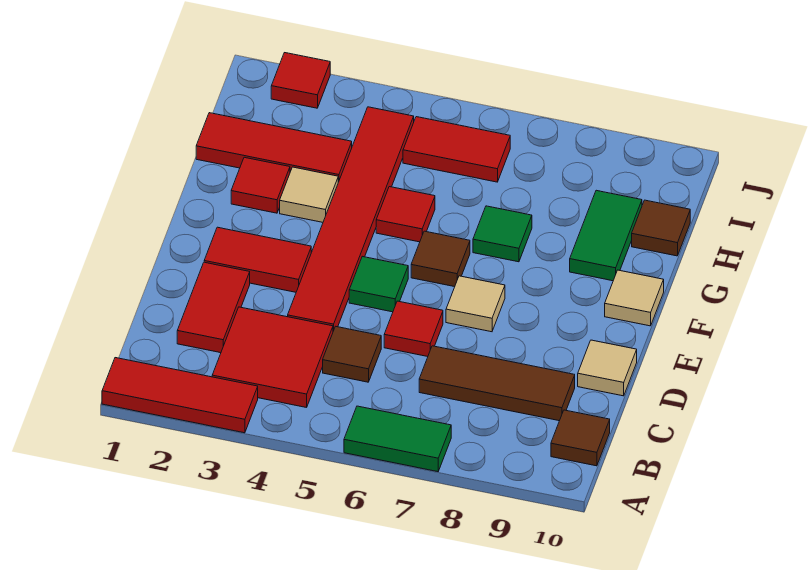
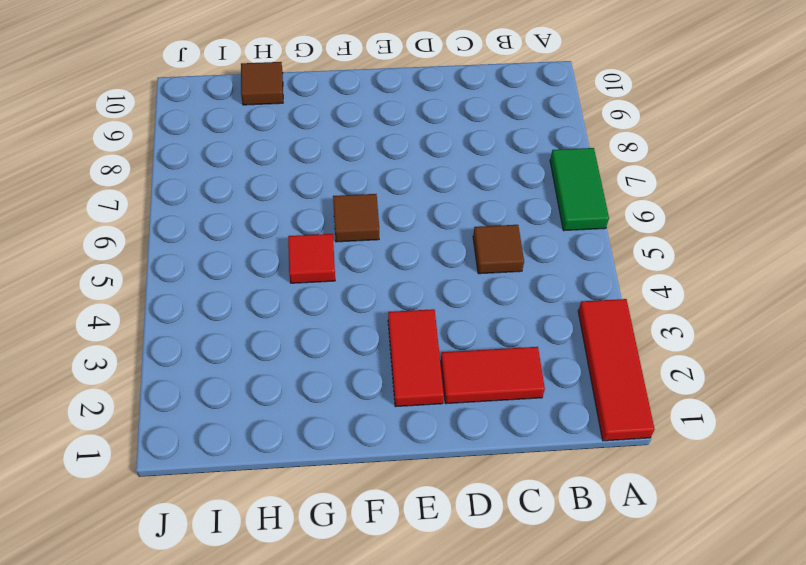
none -> red tile B3:C4 level 1
none -> brown tile B10 level 1
none -> brown tile C7:C9 level 1

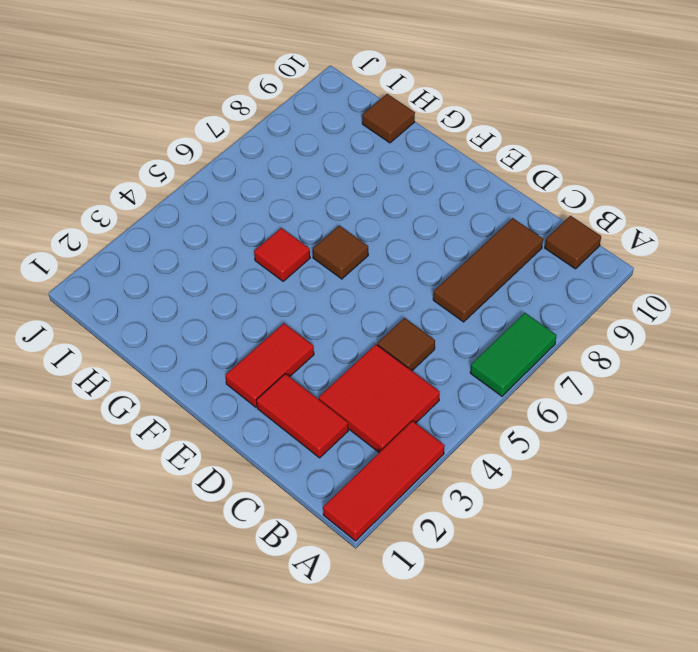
none -> red tile D4:I4 level 1
none -> red tile D6 level 1
none -> tan tile D10 level 1

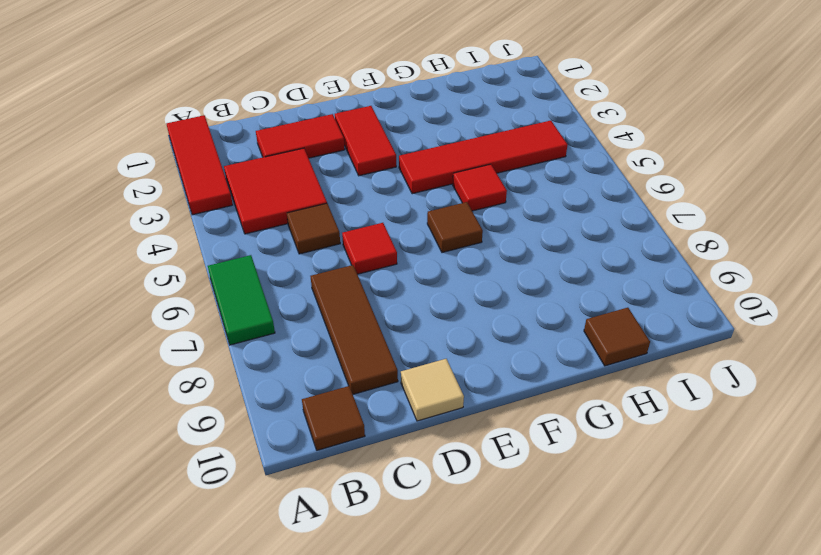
red tile F4:I4 level 1 -> red tile D4:I4 level 1
none -> green tile E5 level 1
none -> tan tile E7 level 1
none -> tan tile F10 level 1

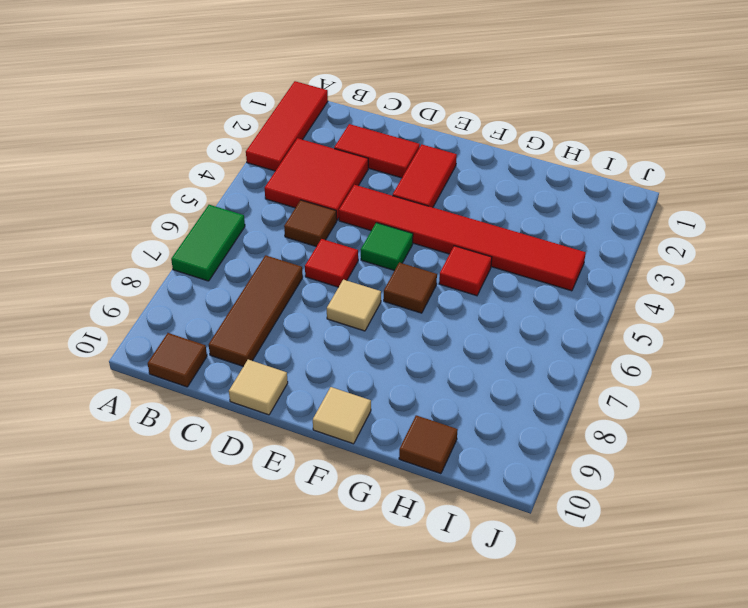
none -> red tile G2 level 1
none -> tan tile G3 level 1
none -> green tile G7 level 1

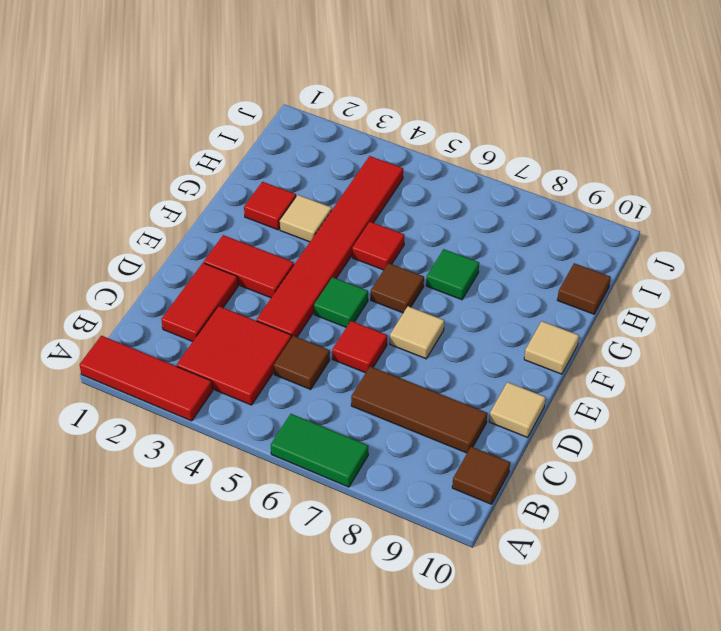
none -> green tile G9:H9 level 1
none -> red tile H1:H3 level 1
none -> red tile I5:I6 level 1

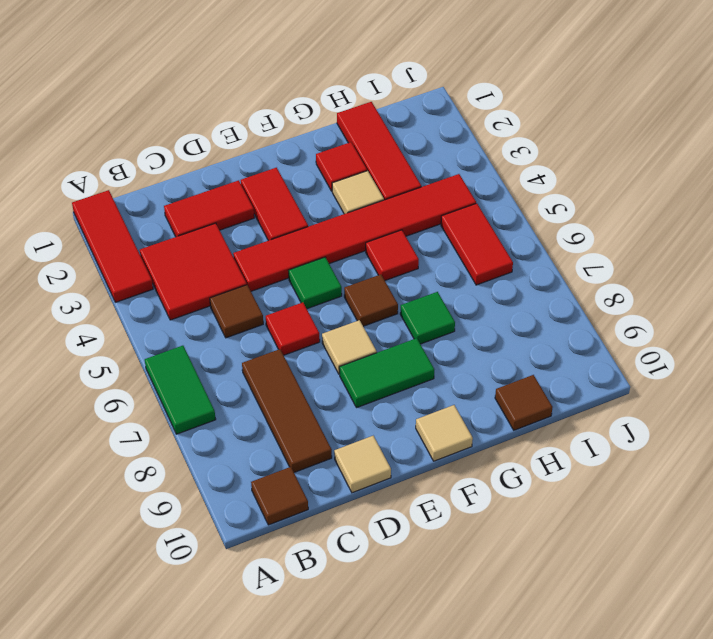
green tile E8:F8 level 1 -> green tile G9:H9 level 1
none -> red tile J2 level 1

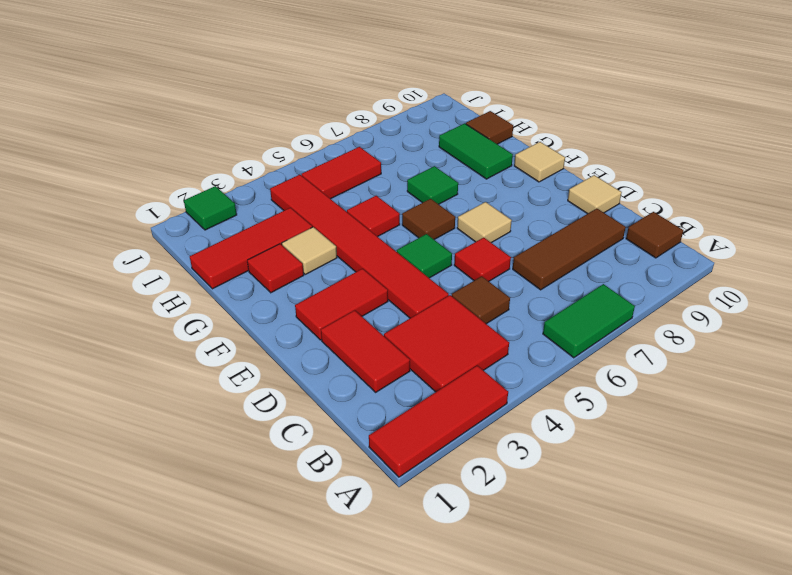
green tile J2 level 1 -> red tile J2 level 1

